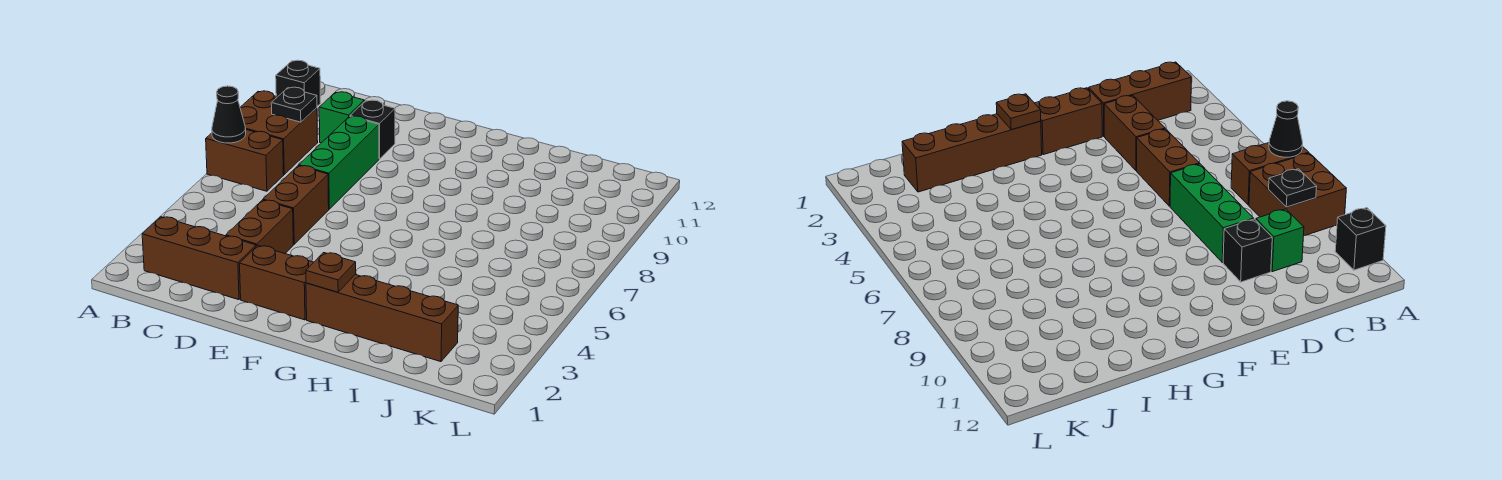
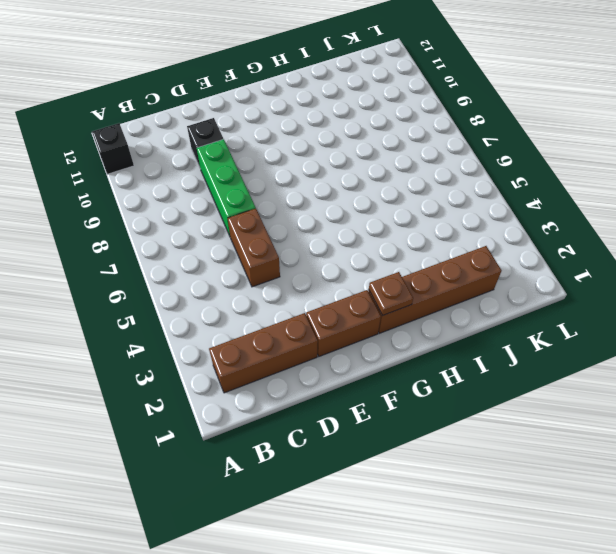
none -> brown brick A7:B7 level 1
none -> brown brick A8:B9 level 1
none -> green brick C10 level 1

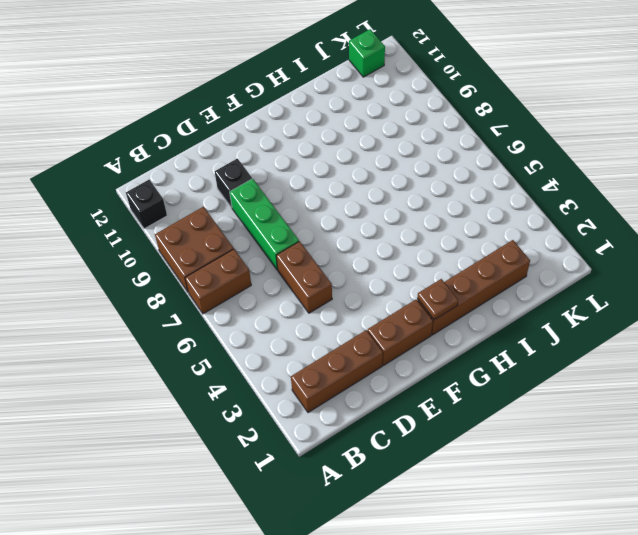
green brick K12 level 1 -> green brick C10 level 1
none -> brown brick D3:D4 level 1
none -> black cone A7 level 2
none -> black plate B9 level 2

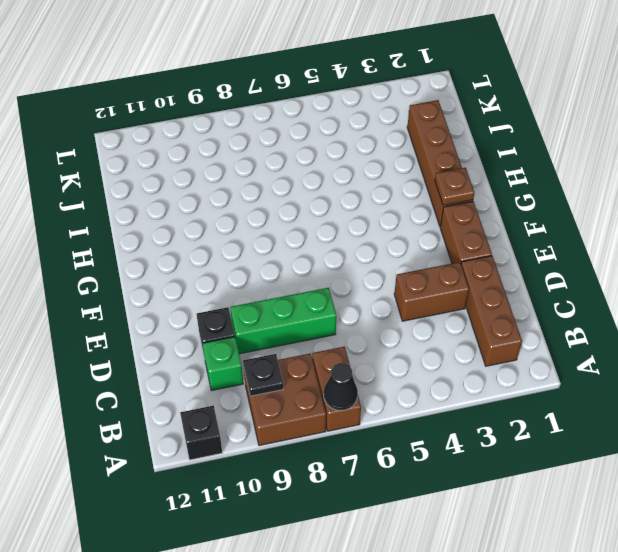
none -> brown brick D5:D6 level 1

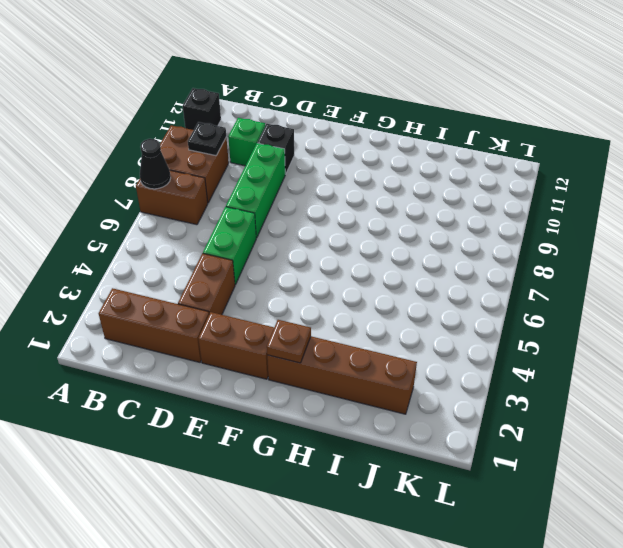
green brick D5:D6 level 1 -> brown brick D5:D6 level 1

